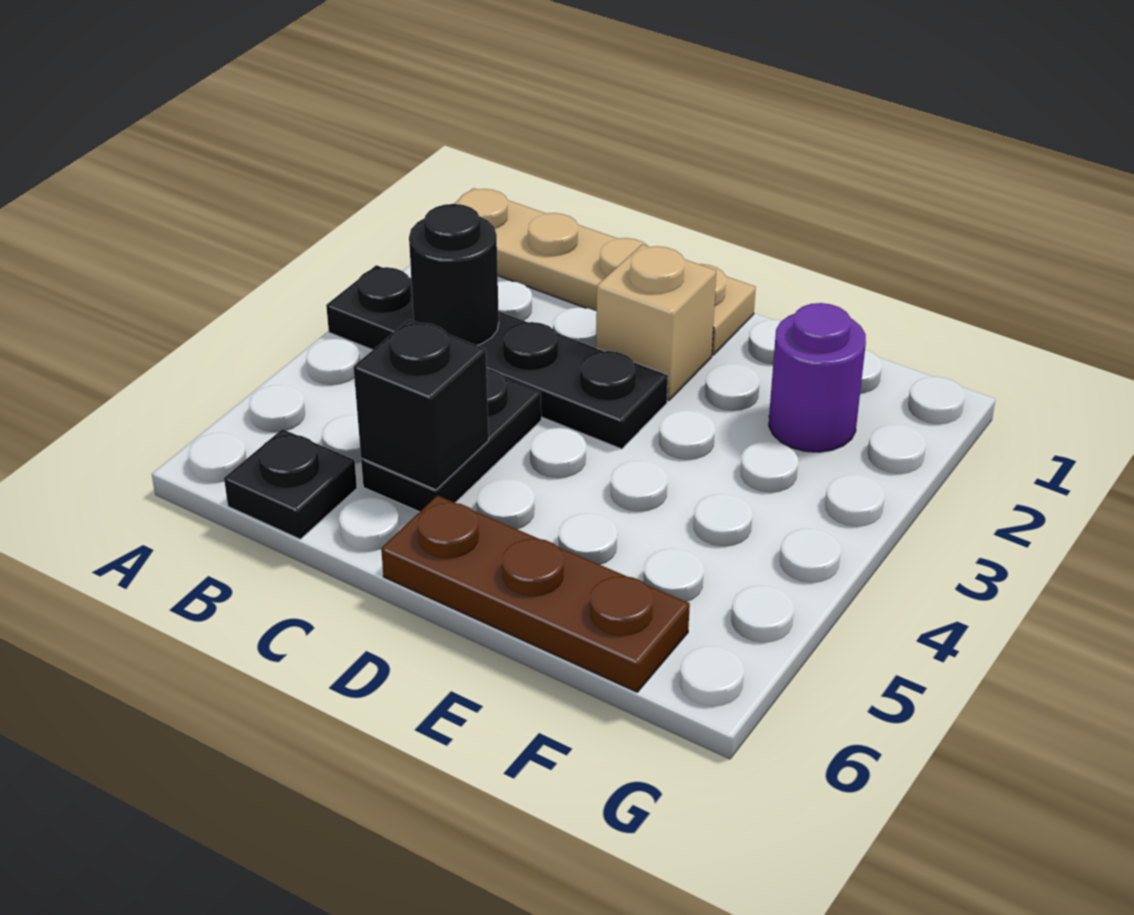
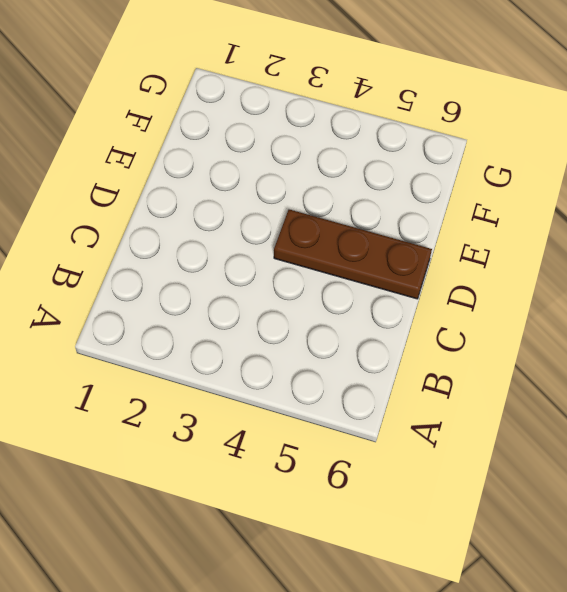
brown plate D4:D6 level 1 -> brown plate D6:F6 level 1
none -> tan plate A1:D1 level 1
none -> black plate A3:D3 level 1

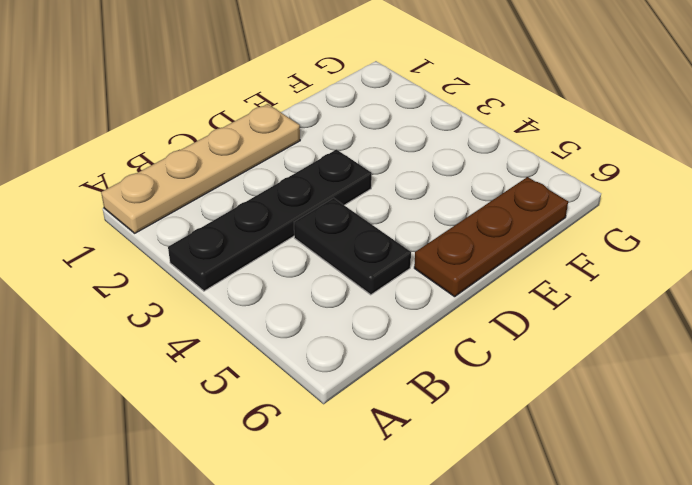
none -> black plate B6 level 1
none -> tan brick D2 level 1

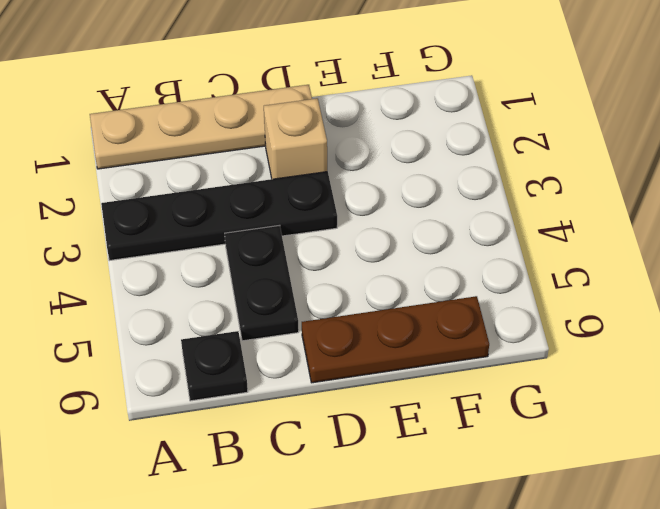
none -> purple round brick F2 level 1
none -> black round brick B3 level 2

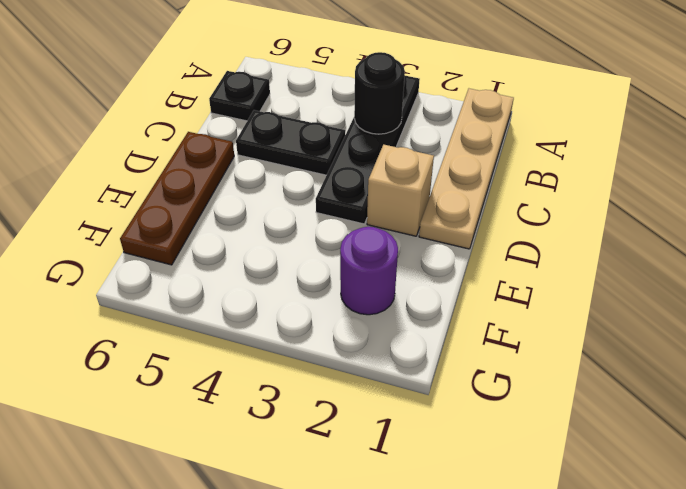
none -> black brick C5 level 2

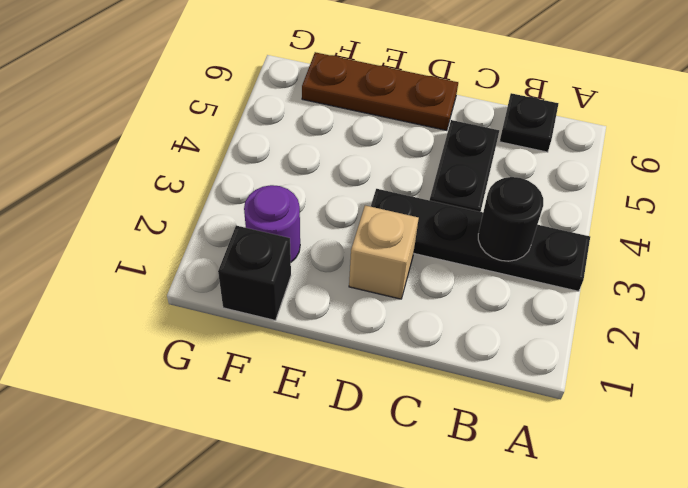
black brick F1 level 1 -> black brick C5 level 2
none -> tan plate A1:D1 level 1

